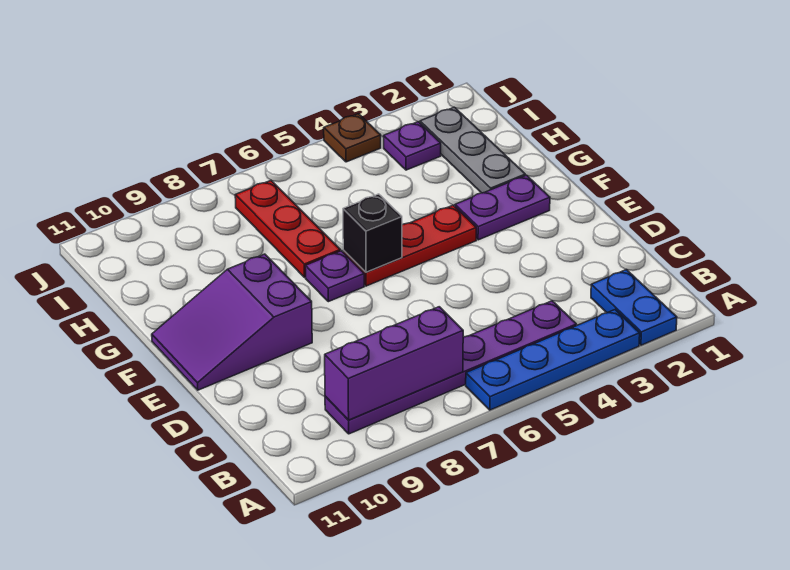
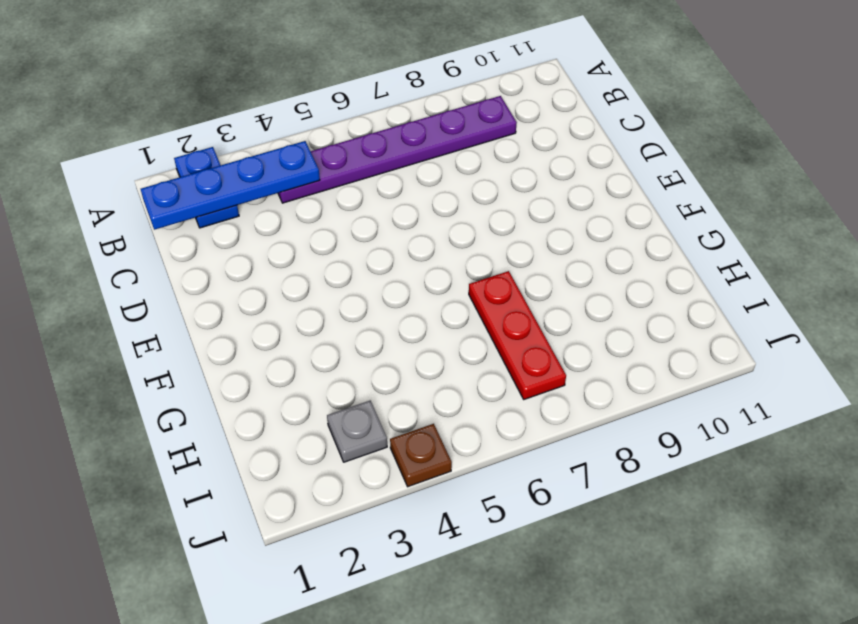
blue plate B1:B4 level 2 -> blue plate A3:A6 level 1
grey plate I3 level 1 -> purple plate I3 level 1
none -> purple slope E9:F11 level 1 top 9
none -> purple plate F2:F3 level 1
none -> red plate F4:F6 level 1

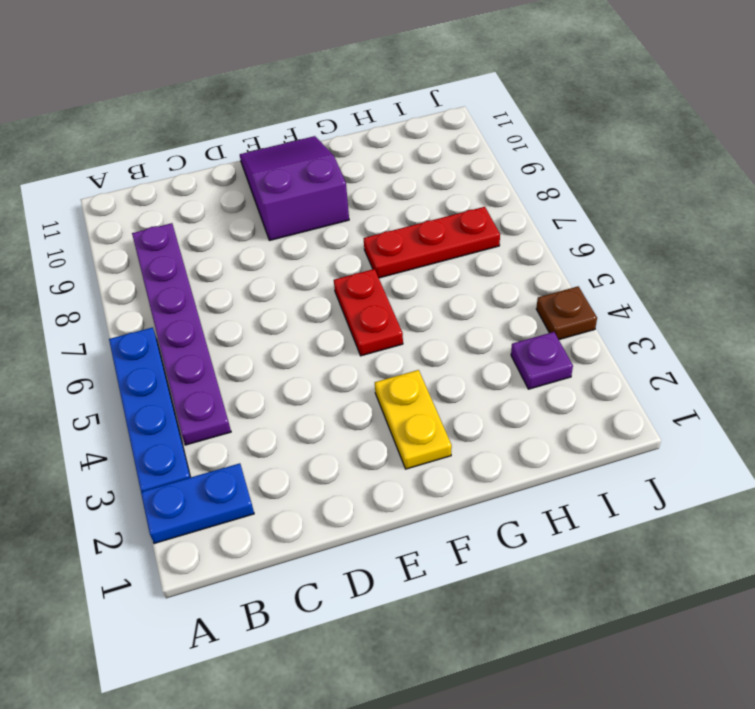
yellow plate F2:F3 level 1 -> purple plate F2:F3 level 1
red plate F5:F6 level 1 -> red plate F4:F6 level 1
none -> purple plate F7 level 1
none -> grey plate G2:I2 level 1
none -> purple brick B7:B9 level 2

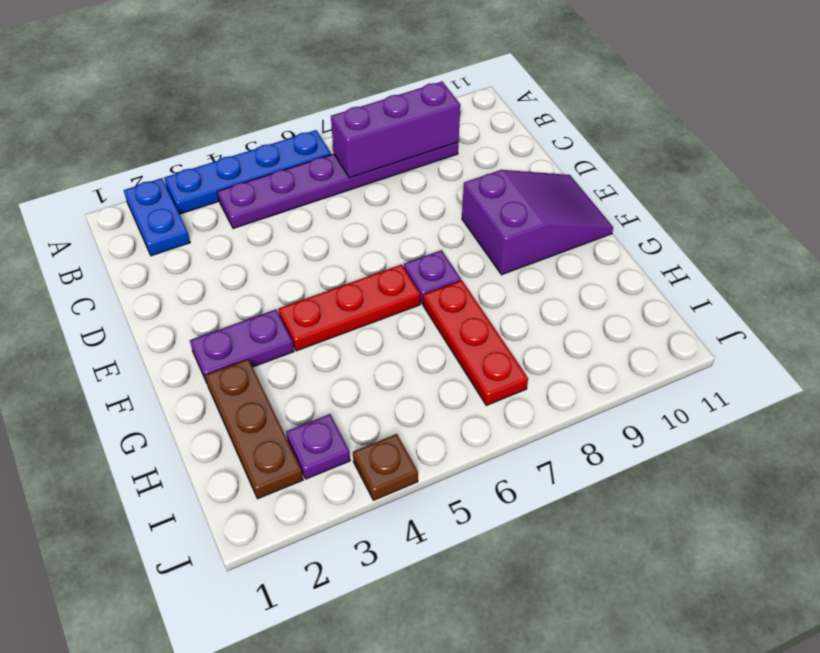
brown plate G2:I2 level 1 -> grey plate G2:I2 level 1
none -> black brick F6 level 2

